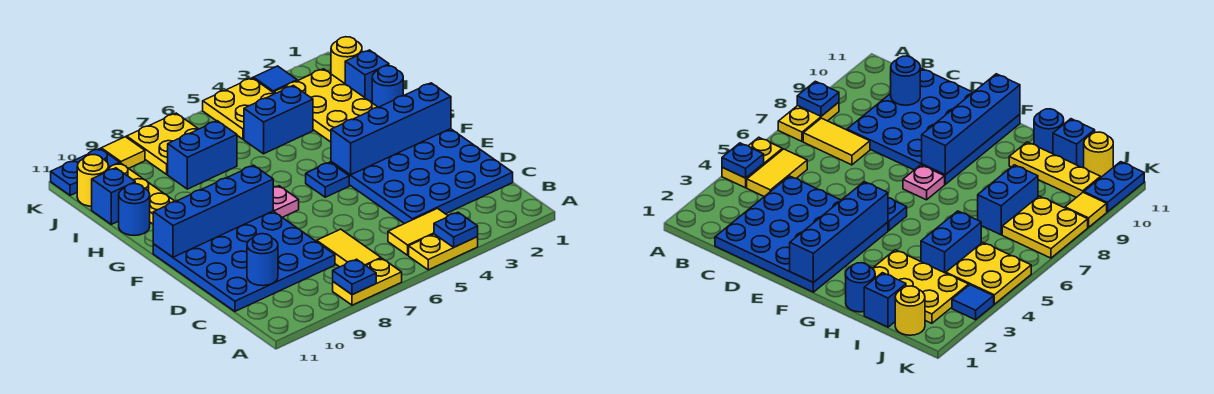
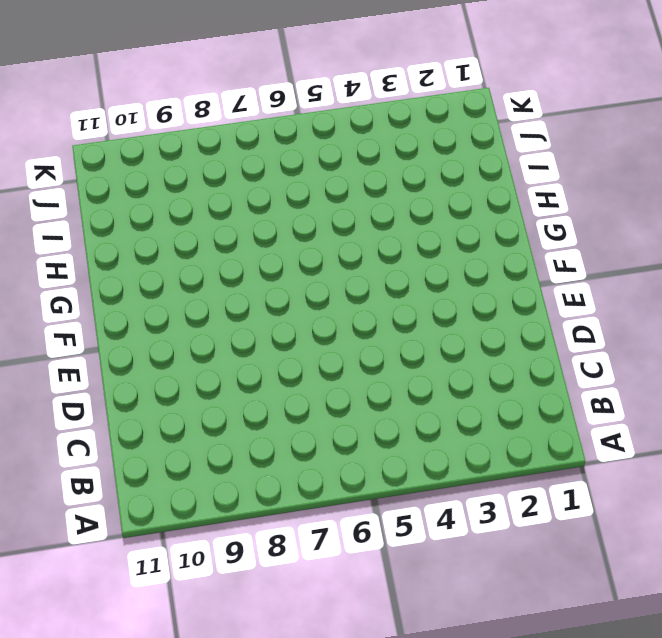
none -> yellow plate A4:A5 level 1
none -> yellow plate A7:A8 level 1
none -> yellow tile B4:B5 level 1

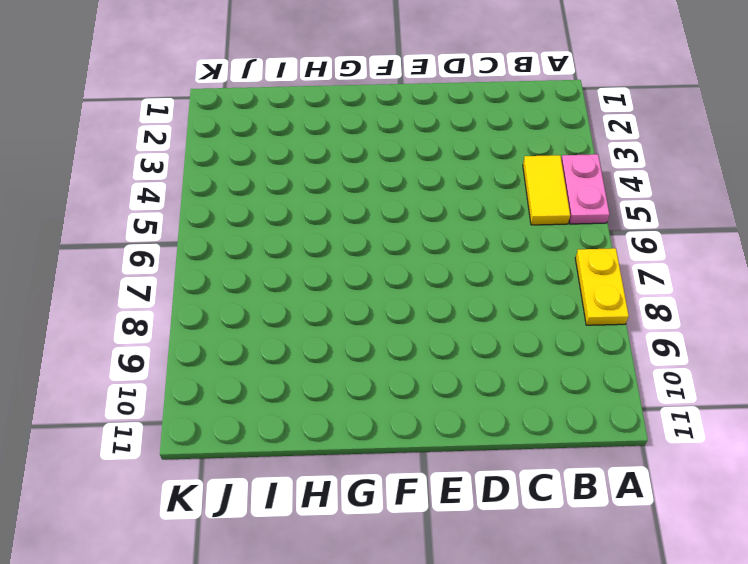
pink plate A4:A5 level 1 -> yellow plate A4:A5 level 1
none -> yellow tile B7:C7 level 1
none -> blue plate C1:F4 level 1
none -> blue plate C8:F11 level 1

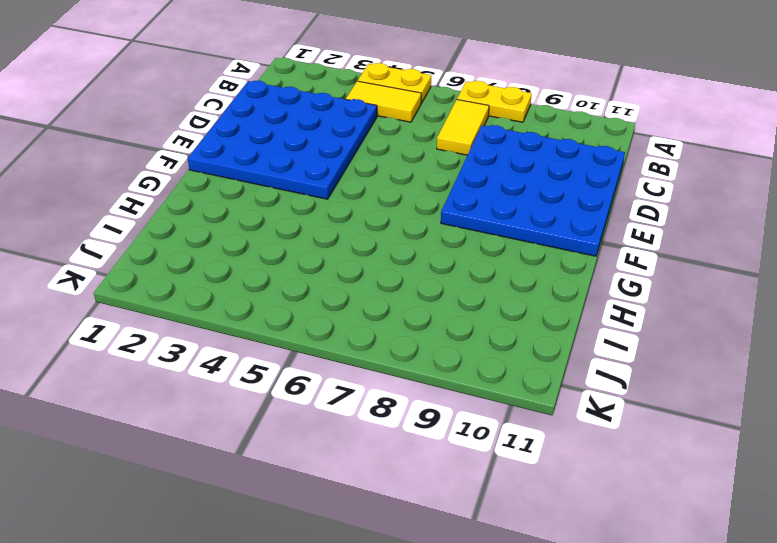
none -> blue plate F5 level 1
none -> pink plate F7 level 1
none -> blue round brick H1 level 1

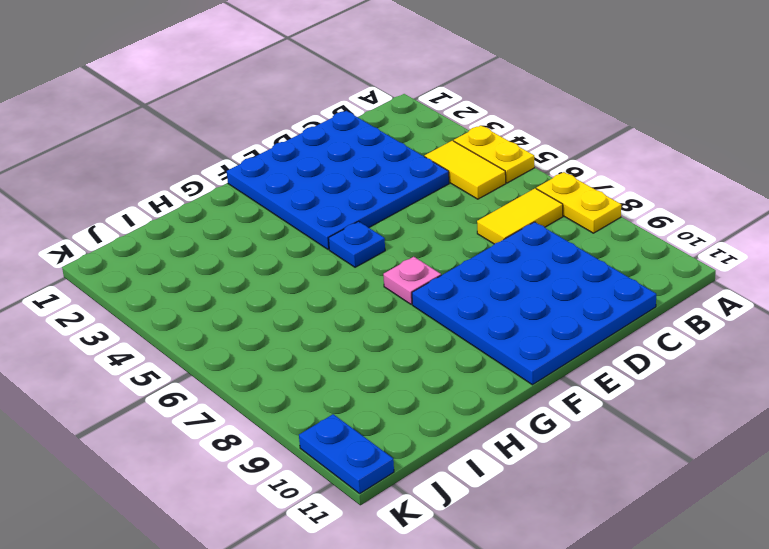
none -> blue round brick H1 level 1
none -> yellow plate H2:J3 level 1
none -> yellow plate H10:J10 level 1

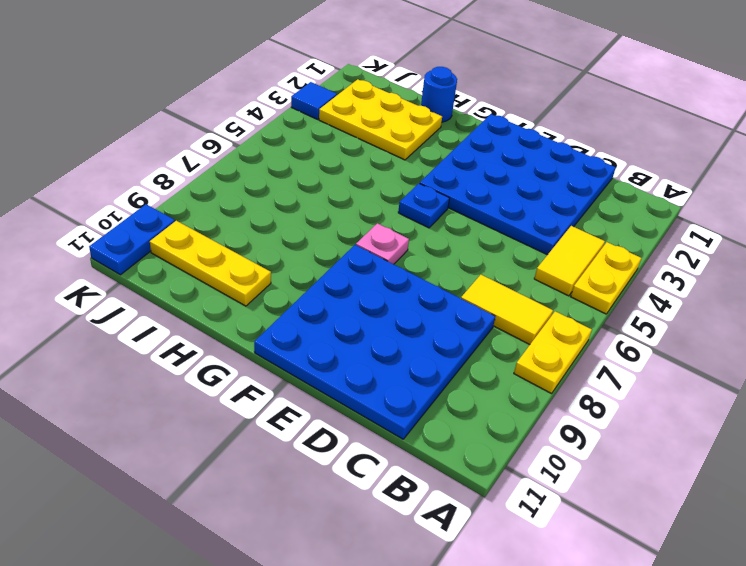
none -> blue round brick H11 level 1
none -> blue brick I1 level 1
none -> blue brick I4:I5 level 1

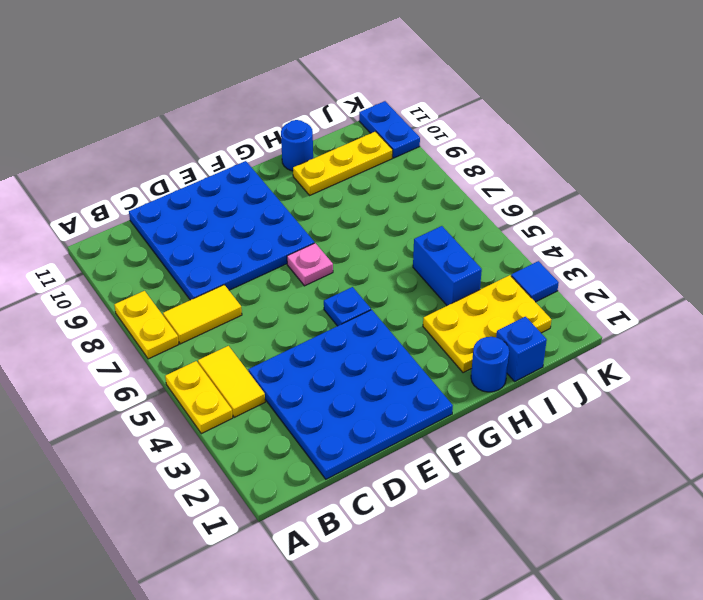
none -> blue brick I7:I8 level 1
none -> blue brick I11 level 1
none -> yellow round brick J1 level 1

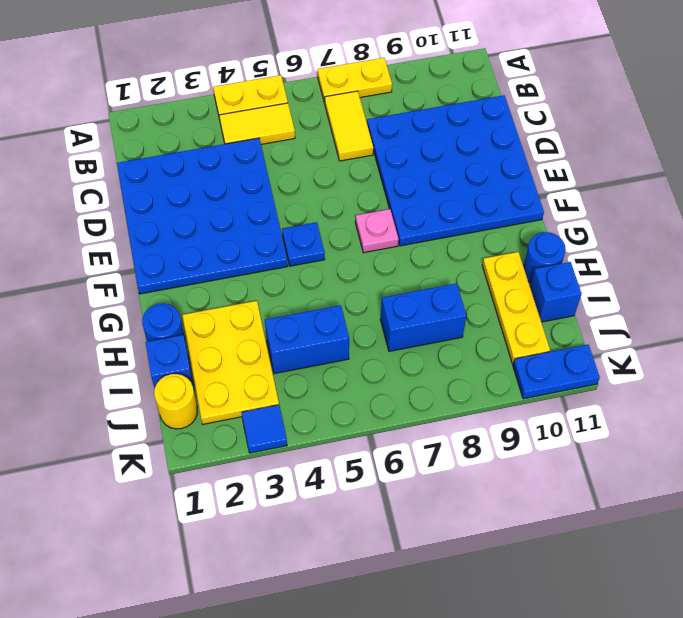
none -> yellow plate J4:K5 level 1
none -> yellow plate J7:K8 level 1
none -> yellow round brick J11 level 1

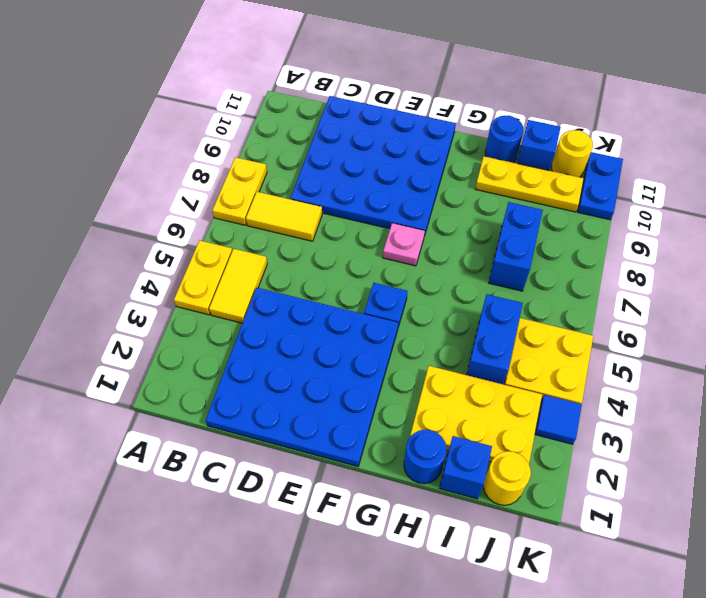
none -> yellow plate J7:K8 level 1
none -> yellow tile K9 level 1
none -> blue plate A4 level 2

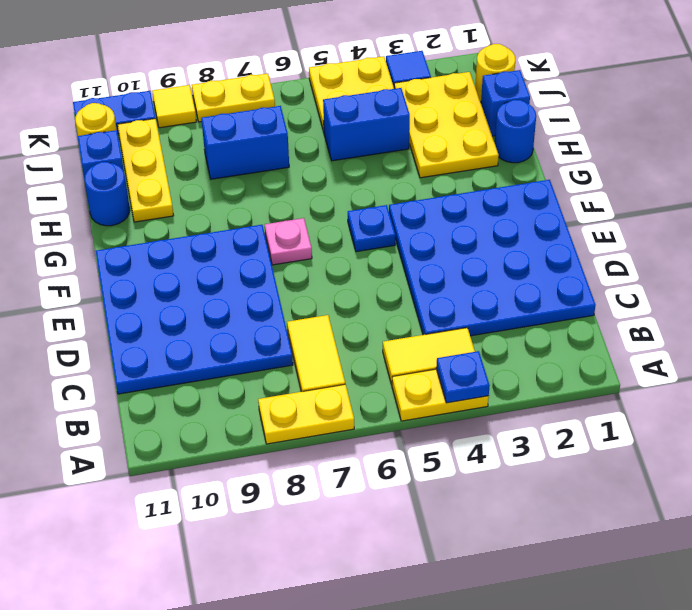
yellow plate K7:K8 level 1 -> yellow plate J7:K8 level 1
none -> blue plate A8 level 2
none -> blue round brick C10 level 2
none -> blue brick F1:F4 level 2

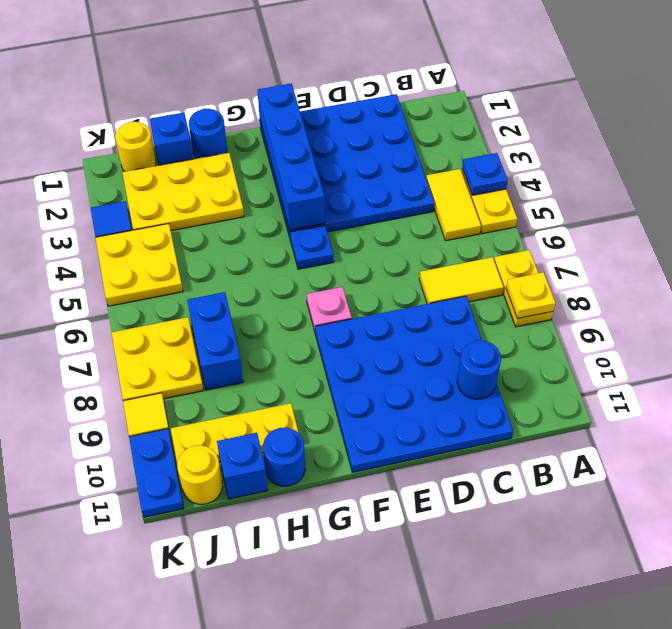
yellow plate A8 level 2 -> blue plate A8 level 2
none -> blue brick I4:I5 level 1
none -> blue brick F8:F11 level 2

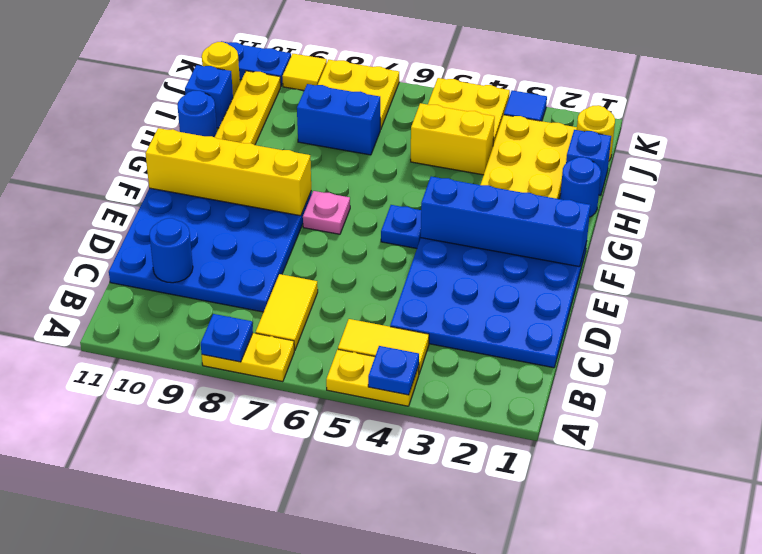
yellow brick F8:F11 level 2 -> blue brick F8:F11 level 2
yellow brick I4:I5 level 1 -> blue brick I4:I5 level 1

